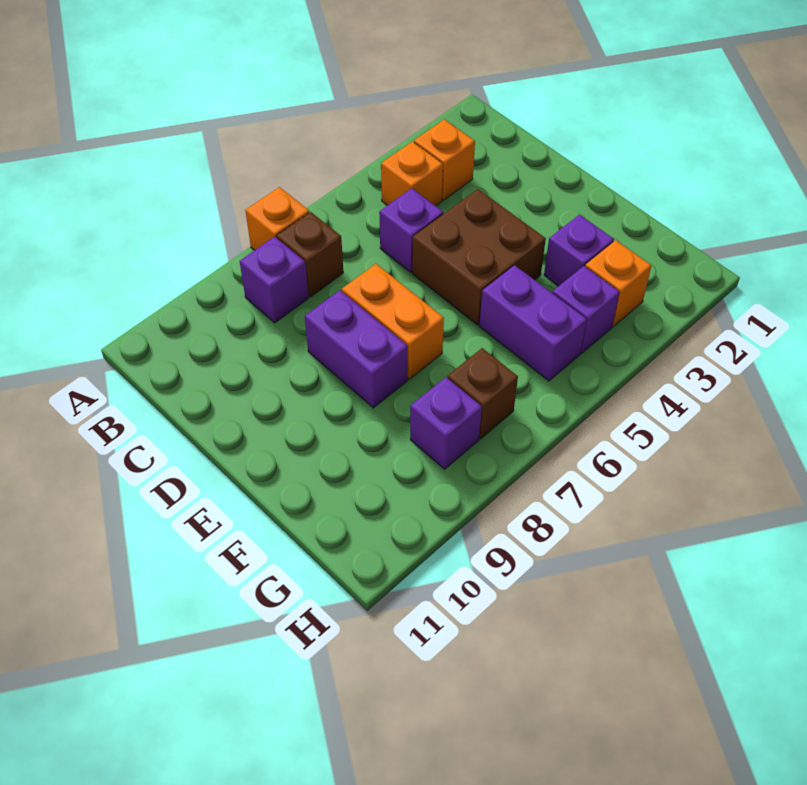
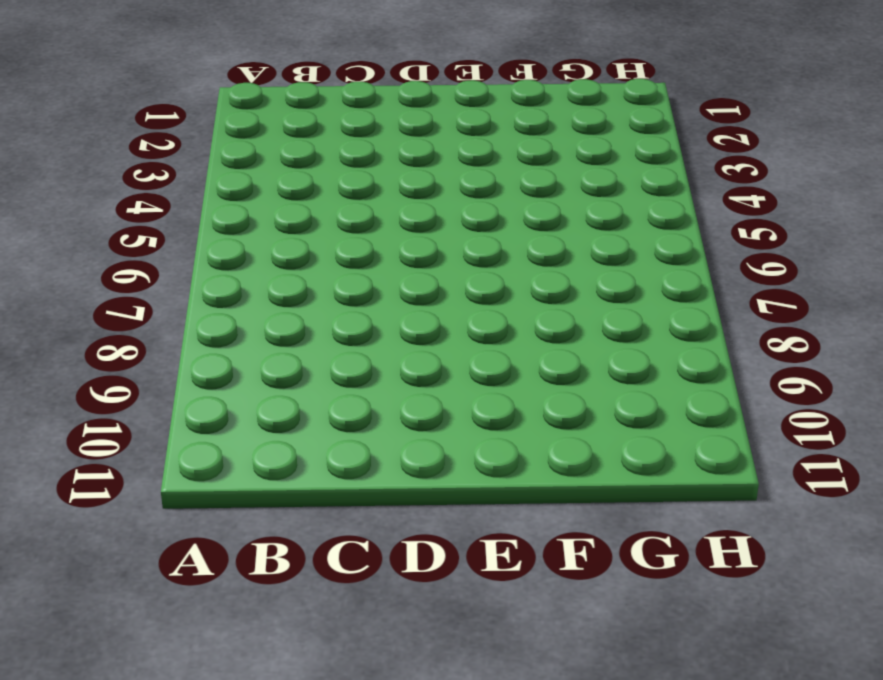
none -> orange brick A7 level 1
none -> orange brick B3 level 1
none -> orange brick B4 level 1

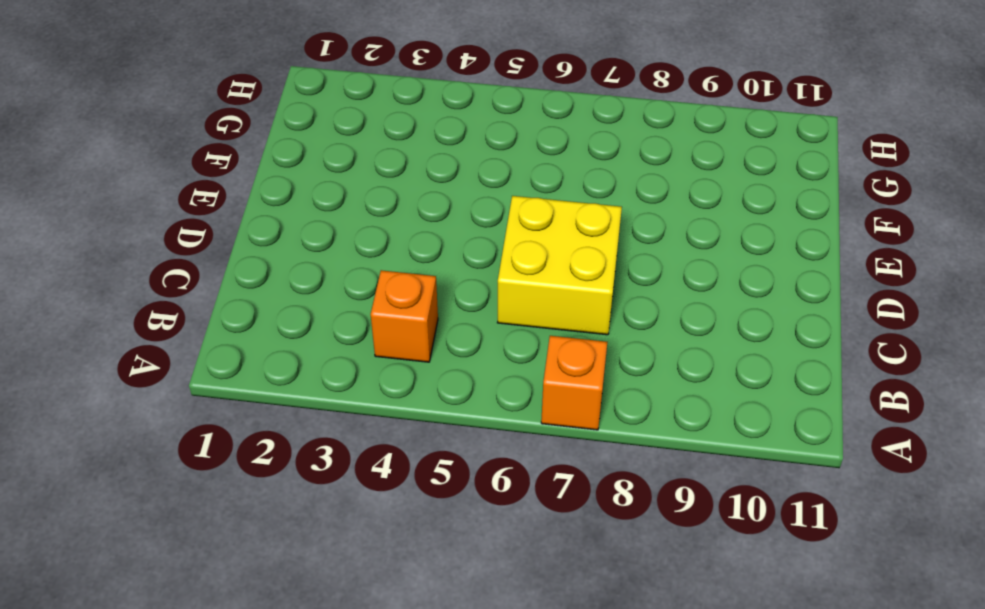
yellow brick C6:D7 level 1 -> orange brick D7:E7 level 1
none -> orange brick B3 level 1
none -> brown brick B7 level 1
none -> purple brick B8 level 1

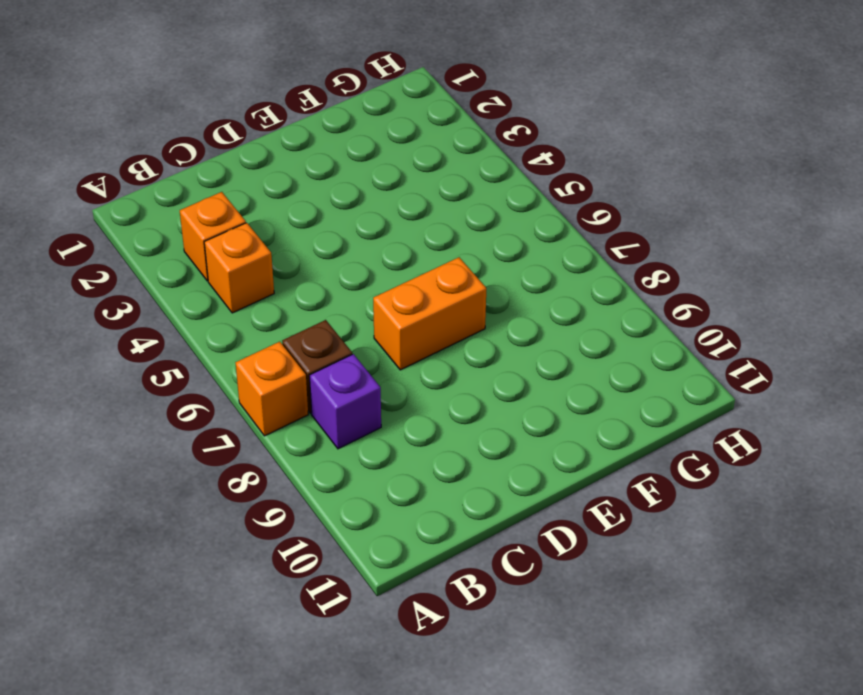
none -> purple brick C5 level 1
none -> brown brick D4:E5 level 1
none -> purple brick D8:E8 level 1

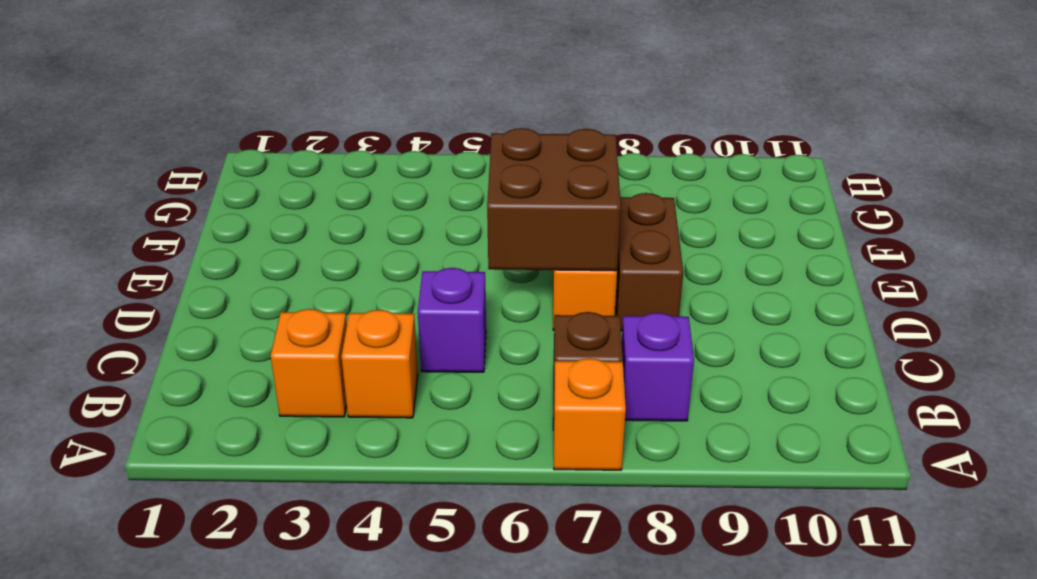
brown brick D6:E7 level 2 -> brown brick D4:E5 level 1
brown brick D8:E8 level 1 -> purple brick D8:E8 level 1
none -> purple brick F3 level 1
none -> purple brick F5:G5 level 1
none -> orange brick G3 level 1

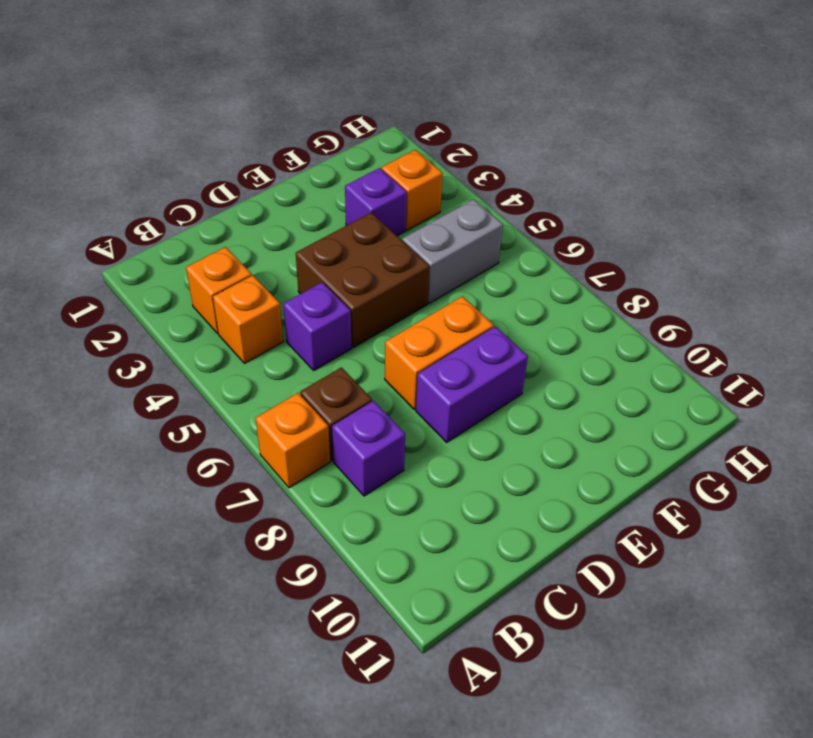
grey brick F5:G5 level 1 -> purple brick F5:G5 level 1
none -> purple brick G4 level 1
none -> brown brick G7 level 1
none -> purple brick G8 level 1

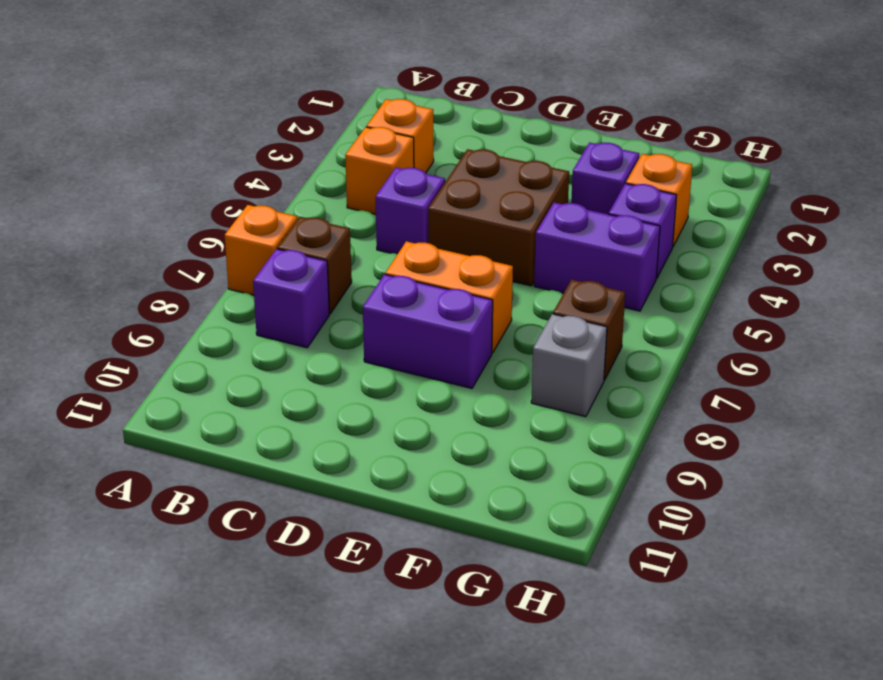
grey brick G8 level 1 -> purple brick G8 level 1

